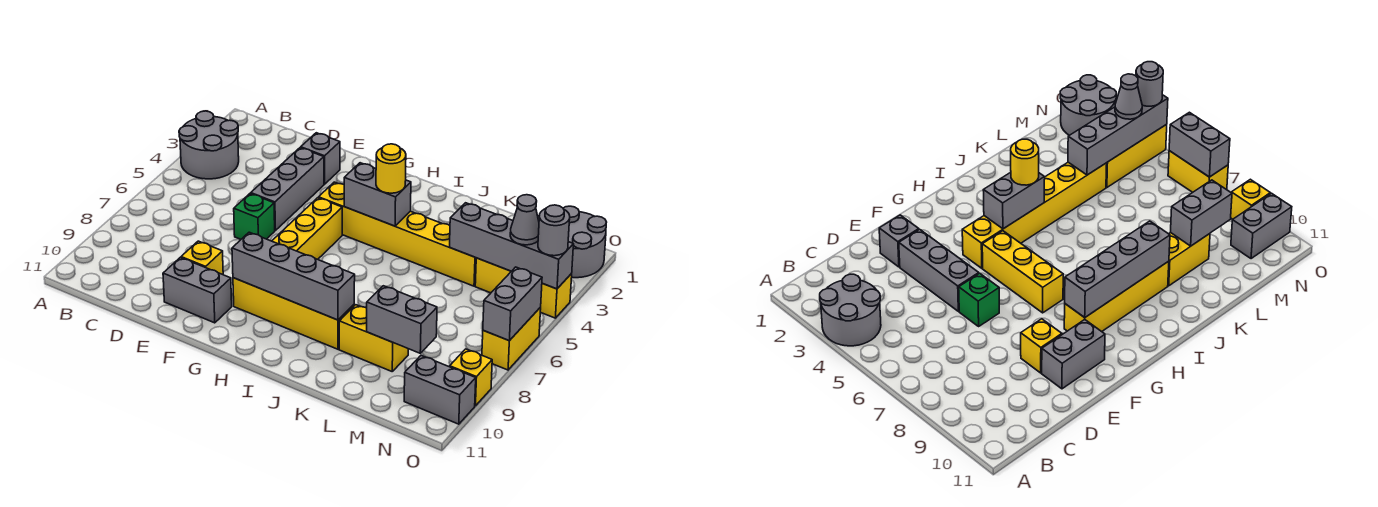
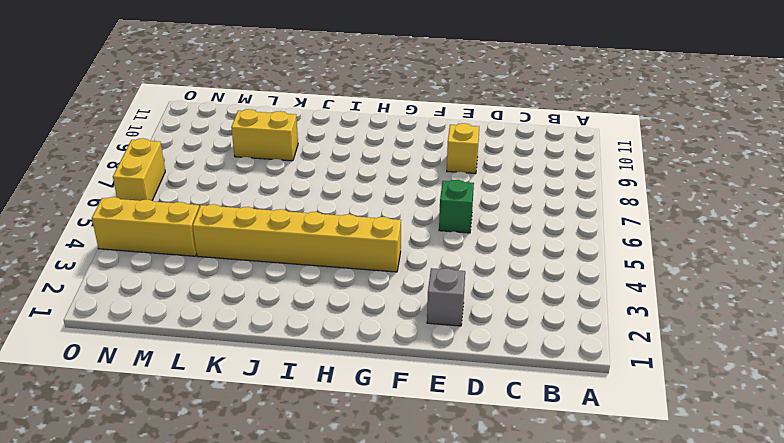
none -> grey round brick A3:B4 level 1
none -> grey brick E3:E5 level 1
none -> grey brick E10:F10 level 1

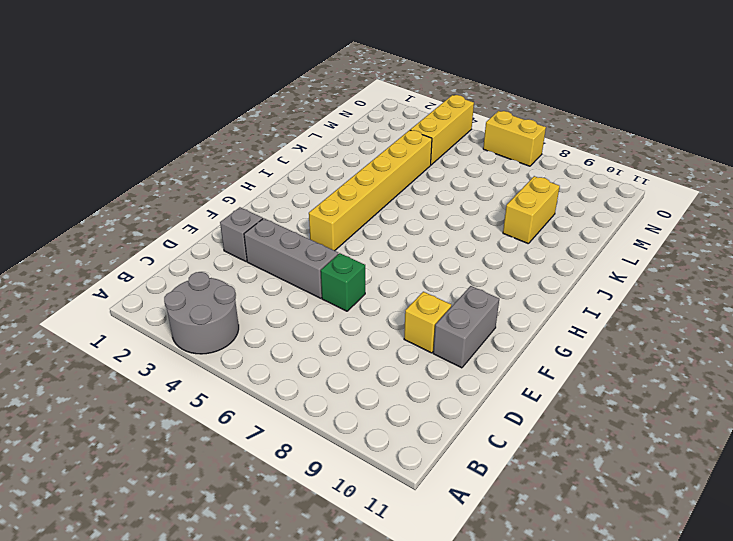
none -> yellow brick G5:G7 level 1
none -> yellow brick G9:J9 level 1
none -> grey round brick N1:O2 level 1

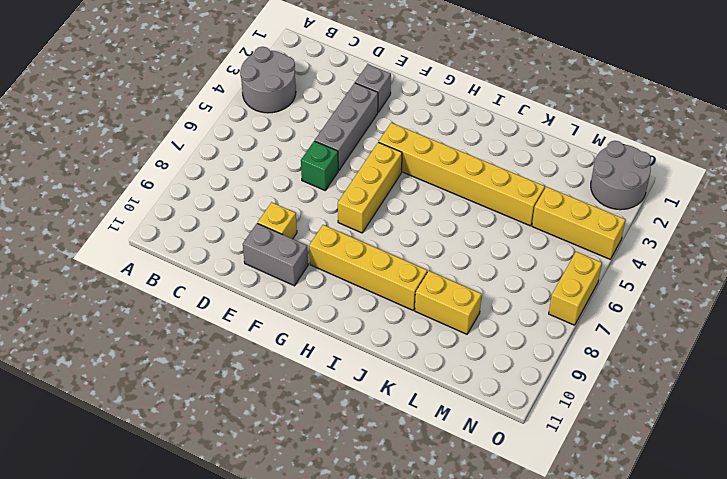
none -> grey brick N10:O10 level 1
none -> yellow brick O9 level 1
none -> grey brick G9:J9 level 2

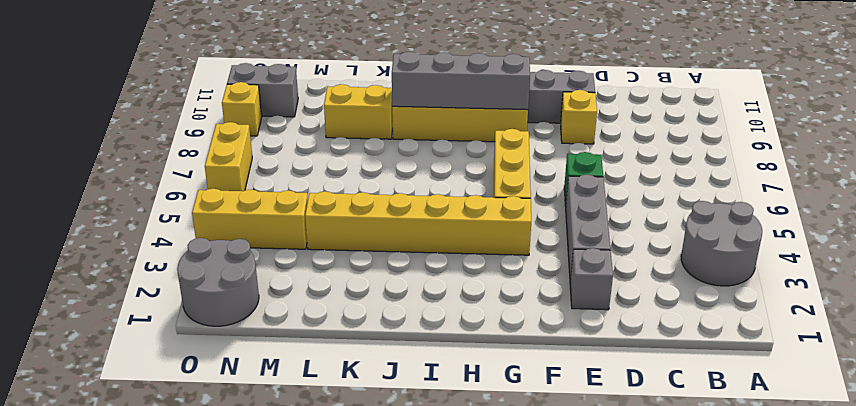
none -> grey brick H4:I4 level 2
none -> grey brick L4:O4 level 2
none -> grey brick L9:M9 level 2

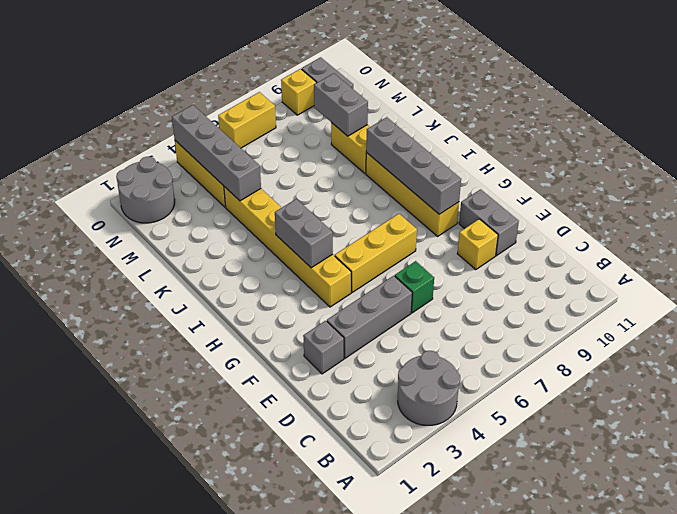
none -> grey brick O6:O7 level 2
none -> yellow round brick I4 level 3
none -> grey cone N4 level 3

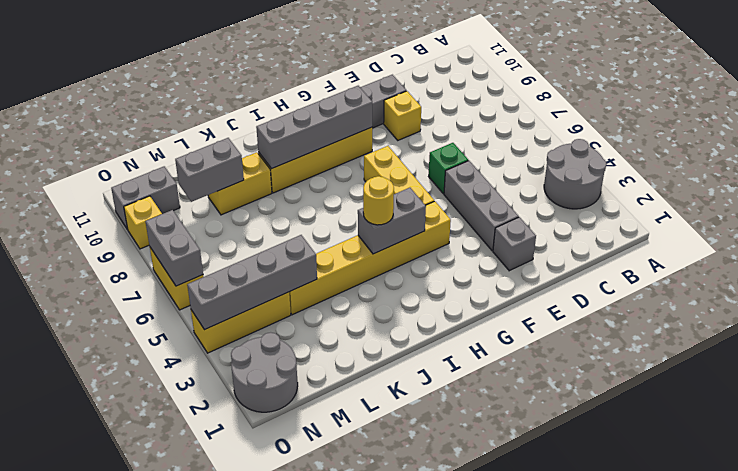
none -> grey cone N4 level 3
none -> grey round brick O4 level 3

